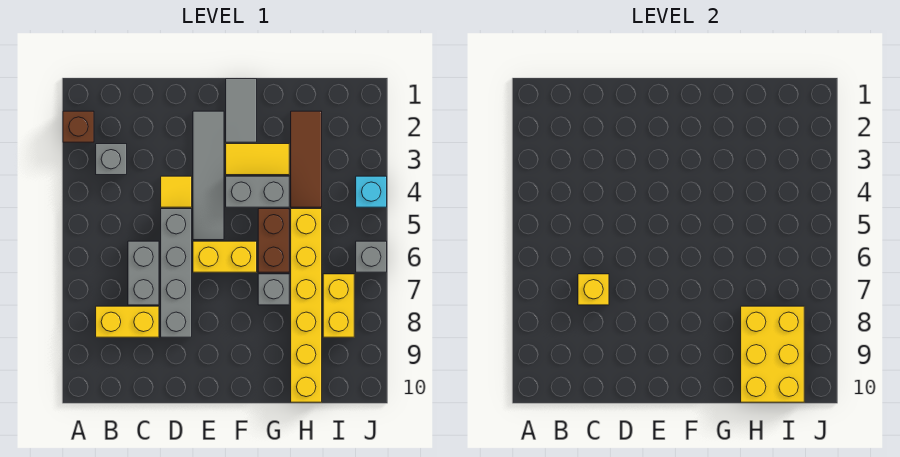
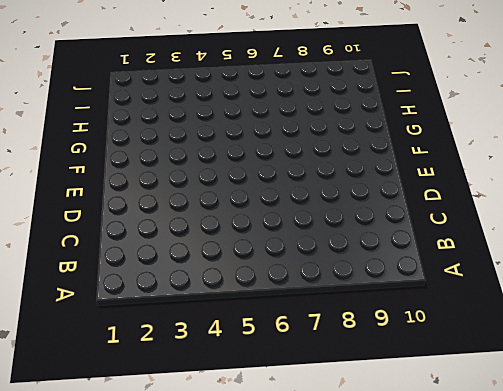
none -> brown brick A2 level 1
none -> grey brick B3 level 1
none -> yellow brick B8:C8 level 1

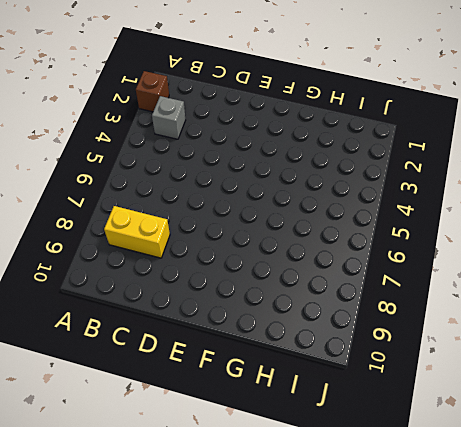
none -> grey brick C6:C7 level 1
none -> yellow tile D4 level 1
none -> grey brick D5:D8 level 1

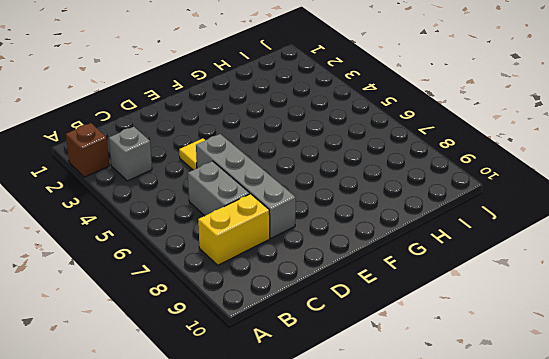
none -> grey tile E2:E5 level 1
none -> yellow brick E6:F6 level 1
none -> grey tile F1:F2 level 1

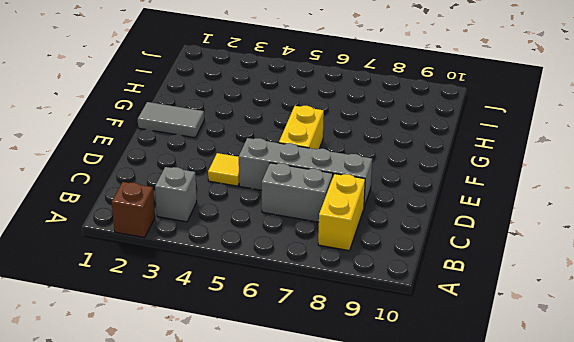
none -> grey tile E2:E5 level 1
none -> yellow tile F3:G3 level 1
none -> grey brick F4:G4 level 1

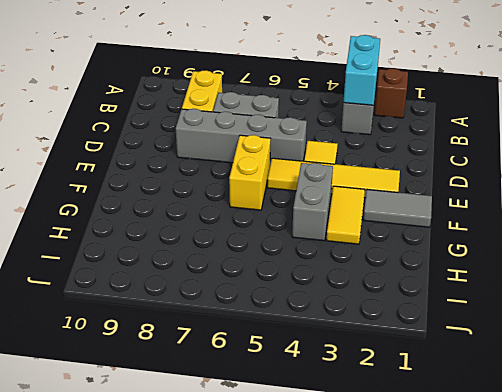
cyan brick A3:B3 level 2 -> none
yellow tile E2:E5 level 1 -> grey tile E2:E5 level 1
none -> brown brick G5:G6 level 1
none -> grey brick G7 level 1
none -> brown tile H2:H4 level 1

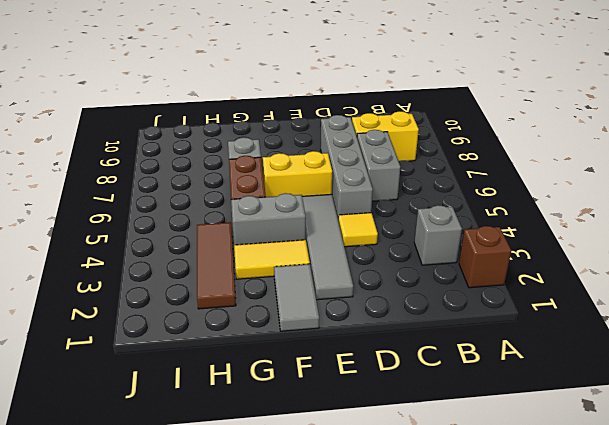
none -> yellow brick H5:H10 level 1
none -> yellow brick I7:I8 level 1
none -> cyan brick J4 level 1

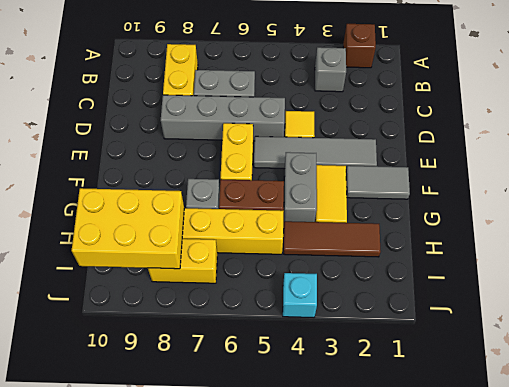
none -> grey brick J6 level 1
none -> yellow brick C7 level 2

